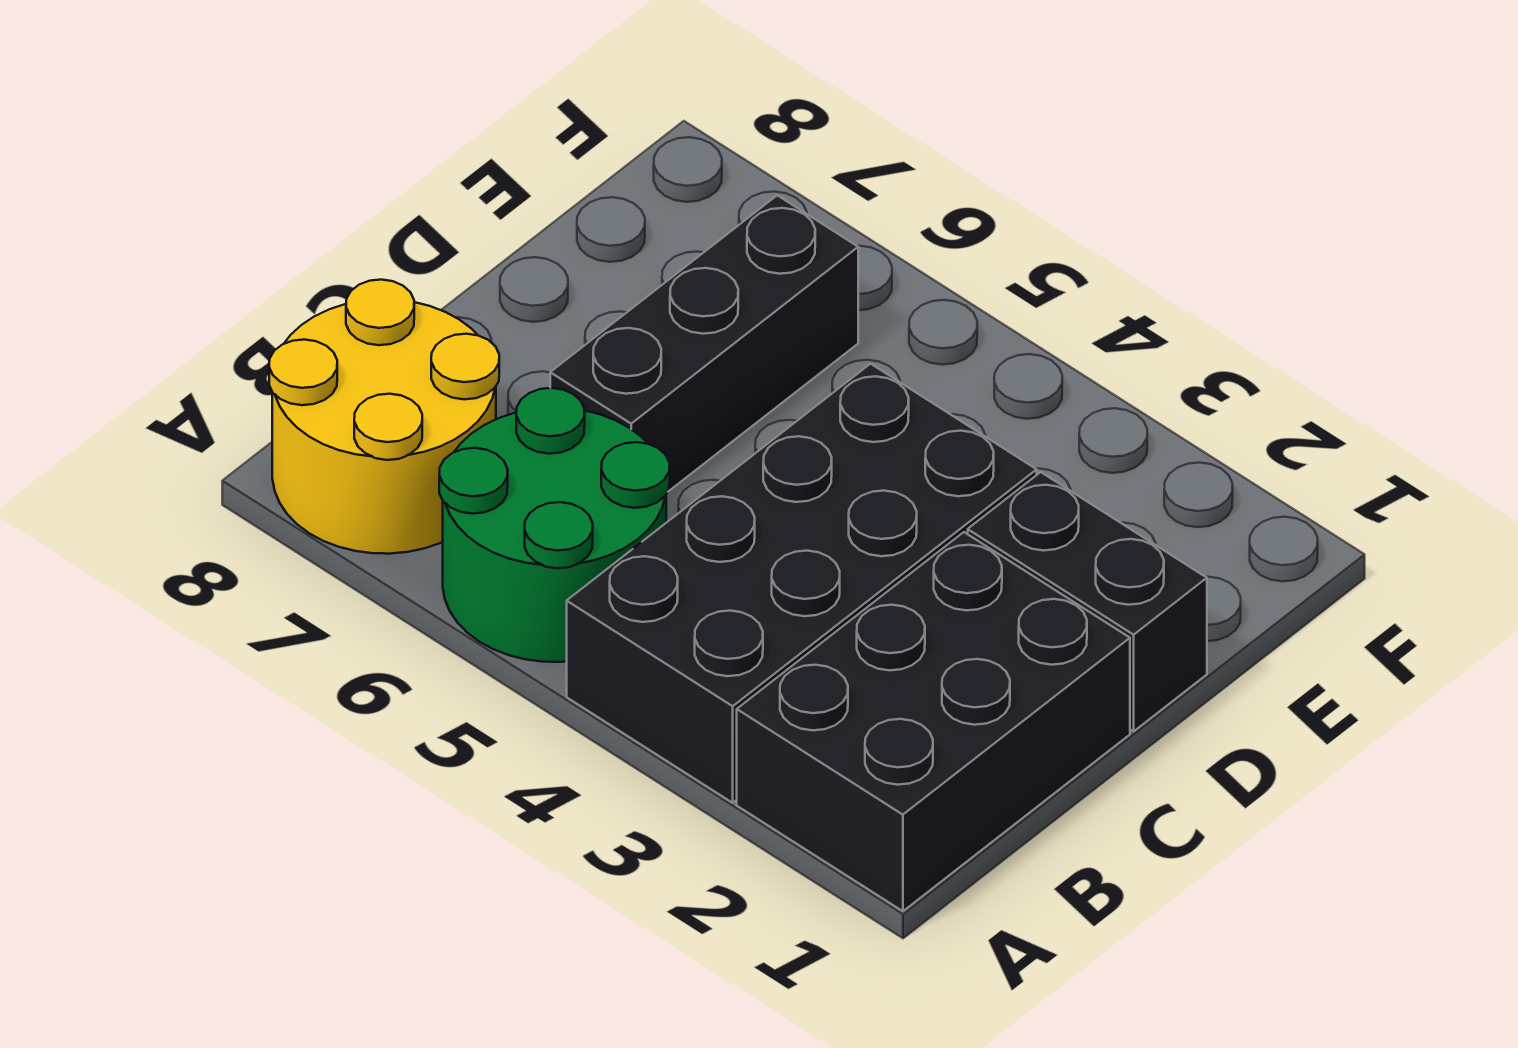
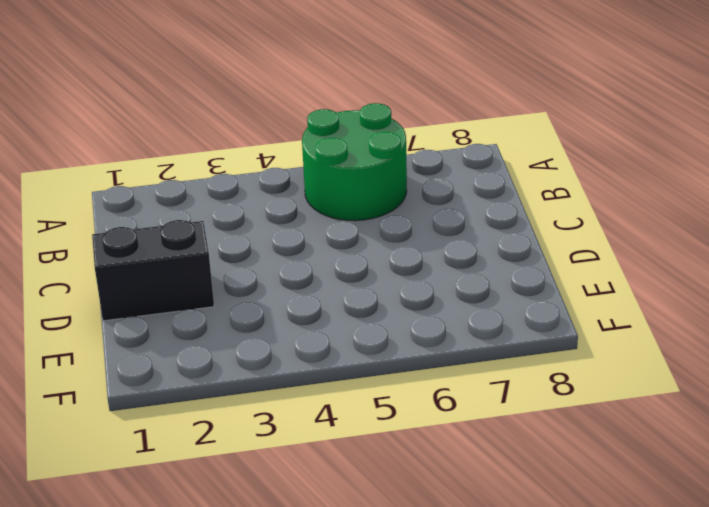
none -> black brick A1:C2 level 1
none -> black brick A3:D4 level 1

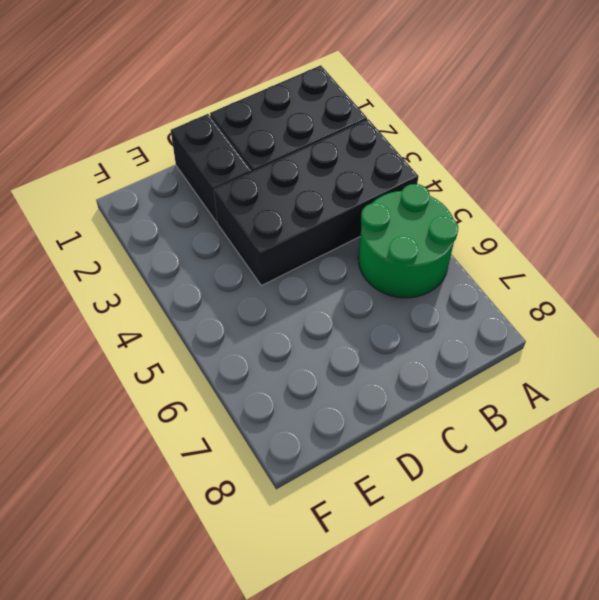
none -> yellow round brick A7:B8 level 1
none -> black brick C6:E6 level 1

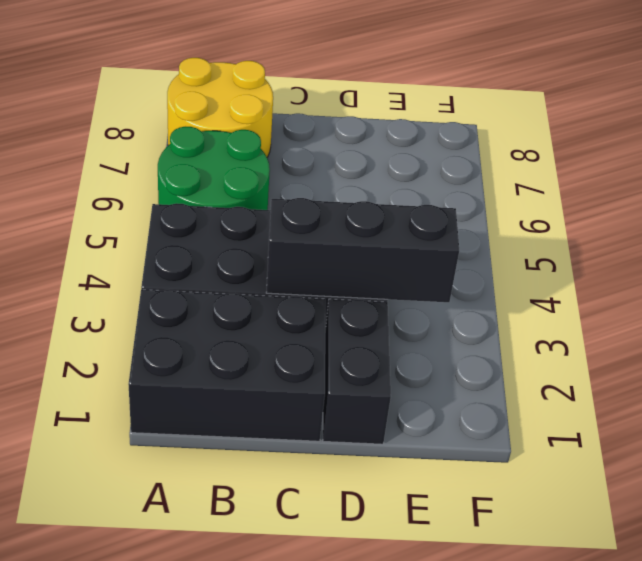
black brick C3:E3 level 2 -> black brick C6:E6 level 1

